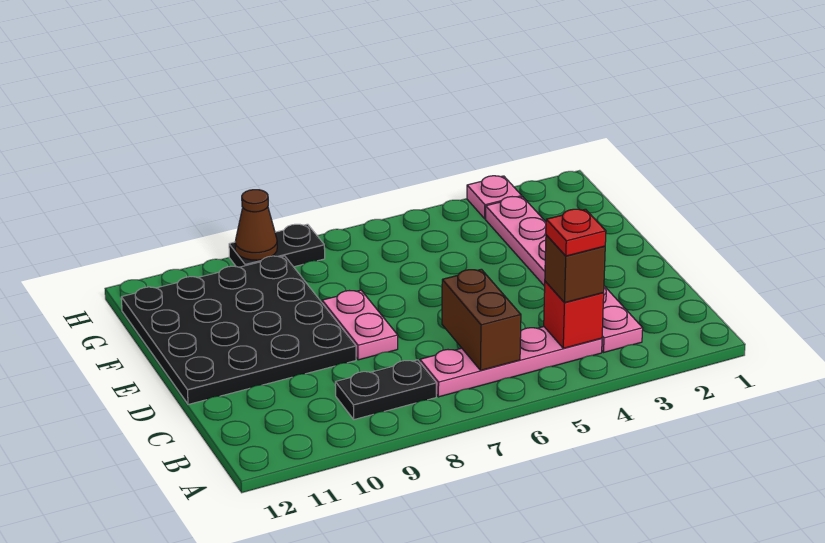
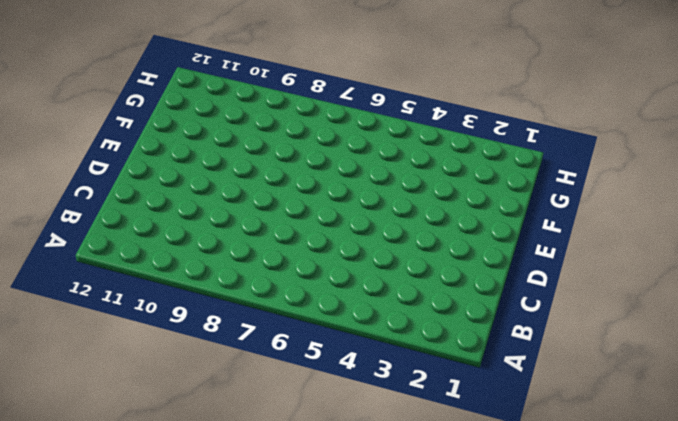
none -> pink plate B3:G3 level 1
none -> pink plate B4:B7 level 1
none -> black plate B8:B9 level 1

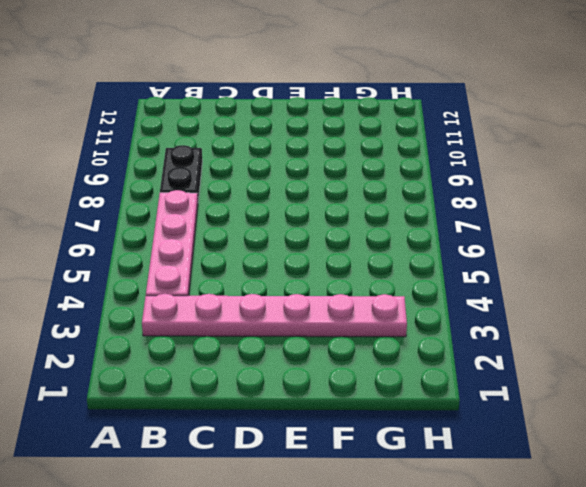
none -> pink plate D8:E8 level 1
none -> black plate D9:G12 level 1
none -> pink plate H3 level 1

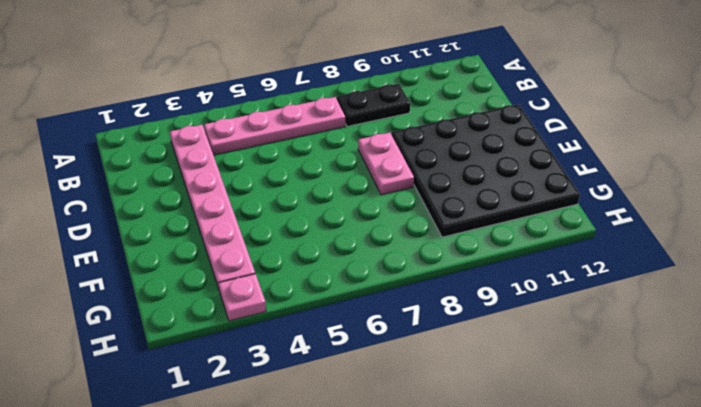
none -> black plate H8:H9 level 1
none -> red brick B4 level 2
none -> brown brick B6:C6 level 2

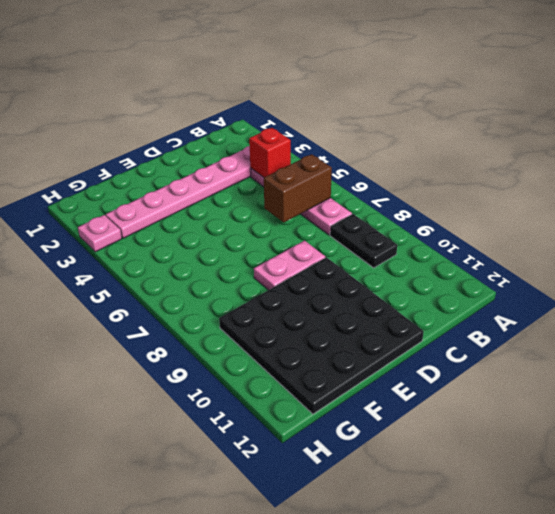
none -> black plate H8:H9 level 1
none -> brown cone H9 level 2
none -> brown brick B4 level 3

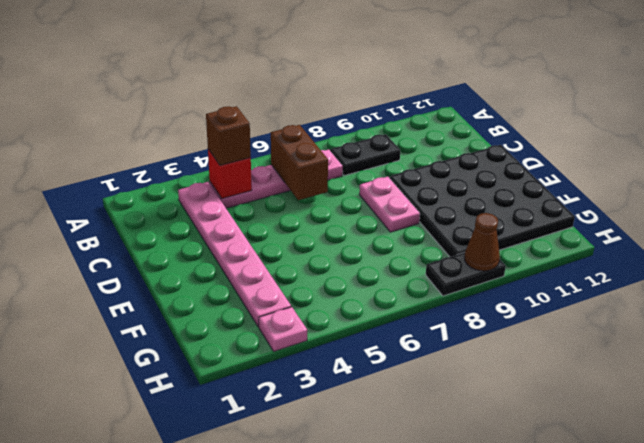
none -> red plate B4 level 4

